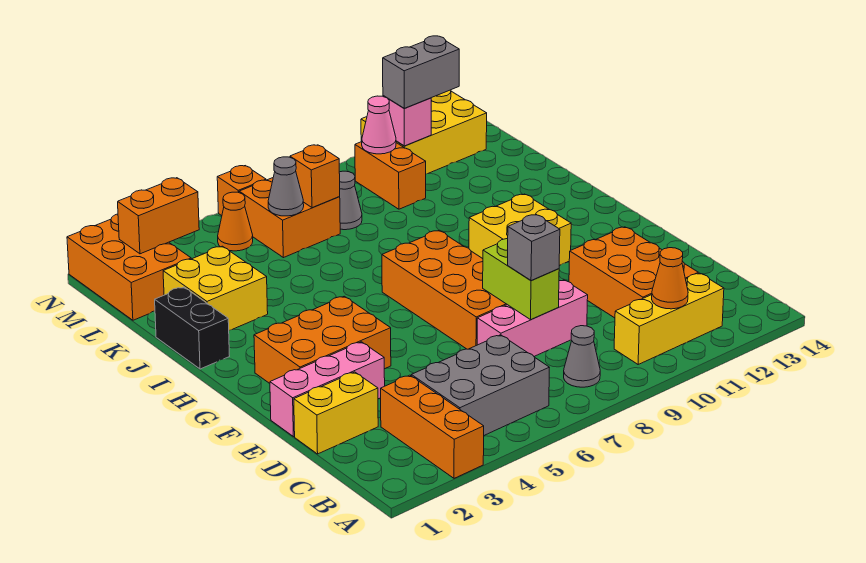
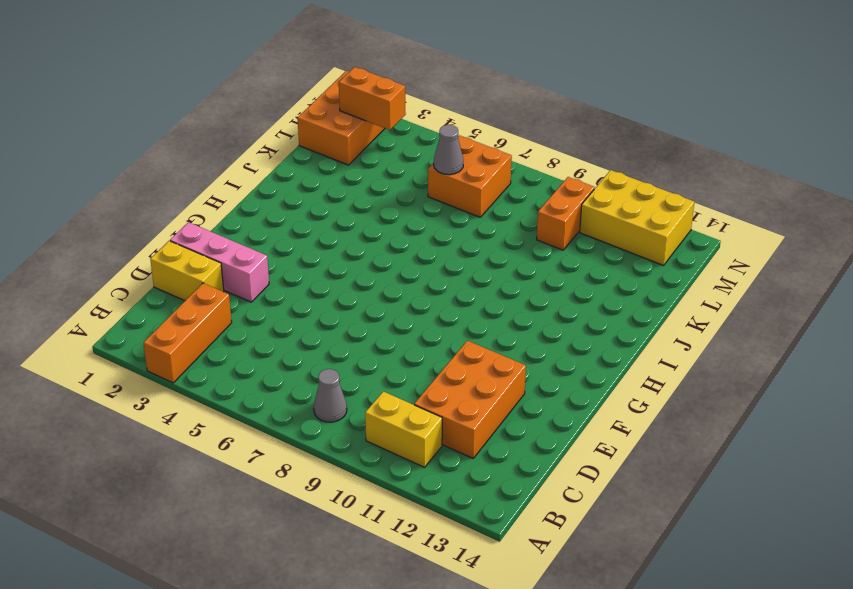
yellow brick B10:B11 level 1 -> yellow brick B10:B12 level 1
none -> grey brick B4:C6 level 1
none -> pink brick D7:D9 level 1
none -> orange brick E7:H8 level 1

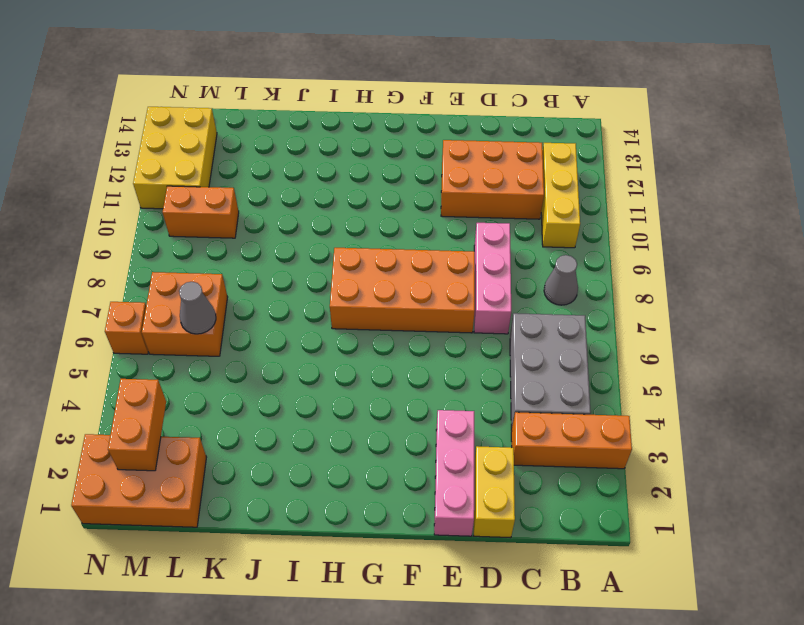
none -> orange brick F2:G4 level 1
none -> yellow brick G10:H11 level 1
none -> black brick I1:J1 level 1

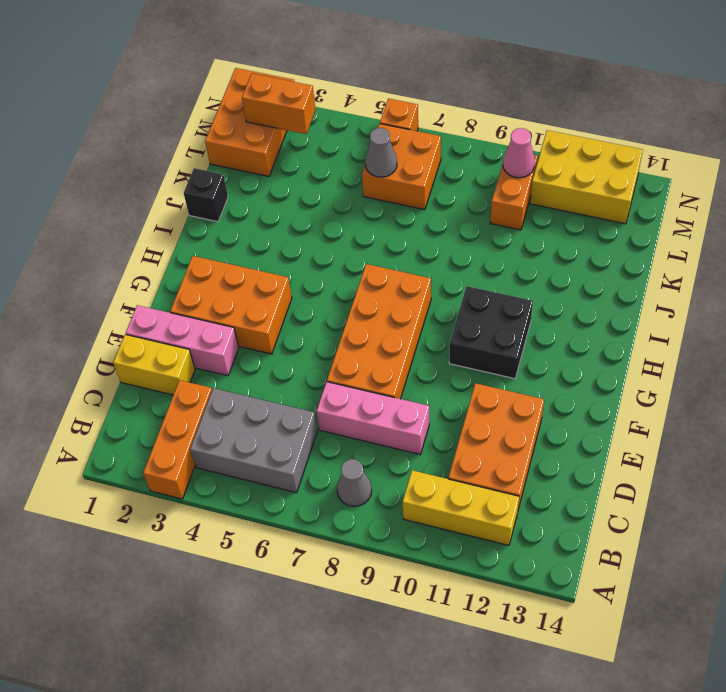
black brick G10:H11 level 1 -> yellow brick G10:H11 level 1
black brick J1 level 1 -> black brick I1:J1 level 1
none -> yellow brick J2:K3 level 1
none -> grey cone L8 level 1
none -> orange cone M5 level 1

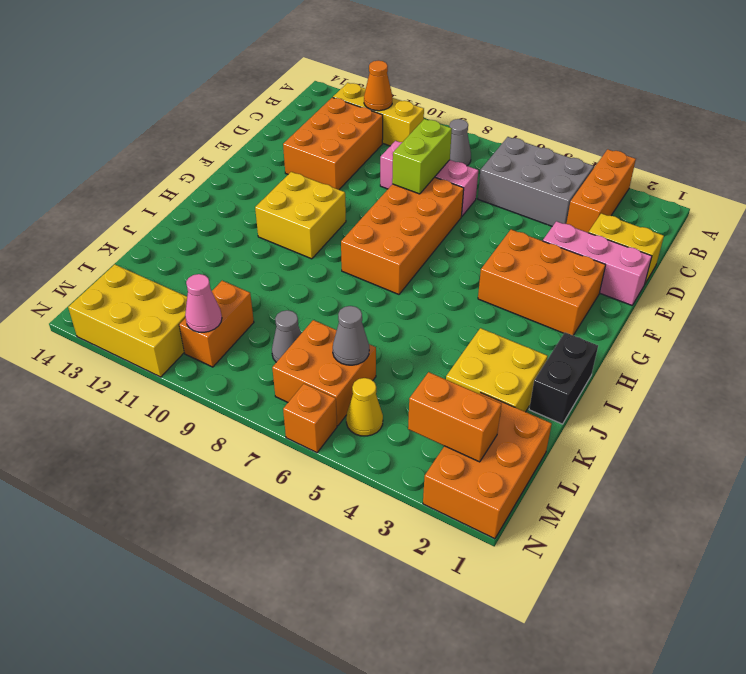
yellow cone M5 level 1 -> orange cone M5 level 1
none -> orange brick L7 level 2
none -> pink brick M11 level 2
none -> grey brick D8 level 3

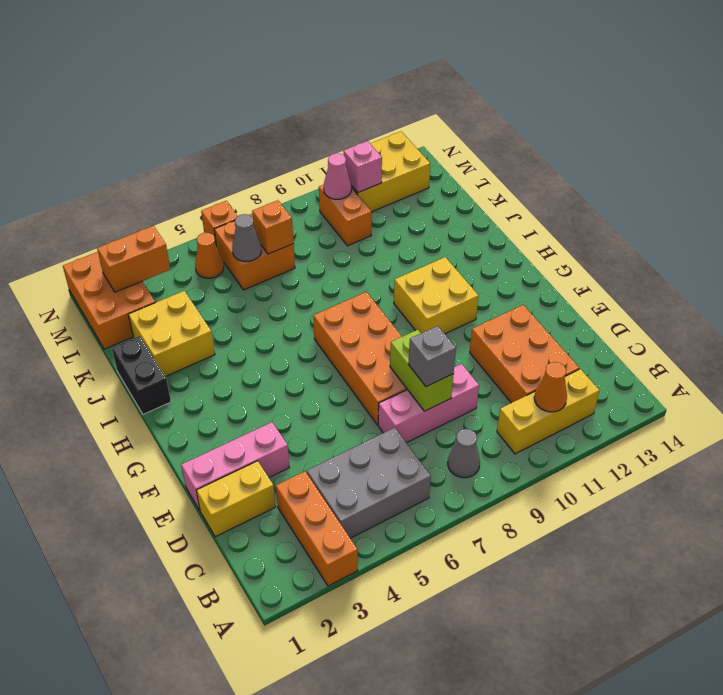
none -> orange brick F2:G4 level 1
none -> grey cone L8 level 1
none -> grey brick M11:M12 level 3

